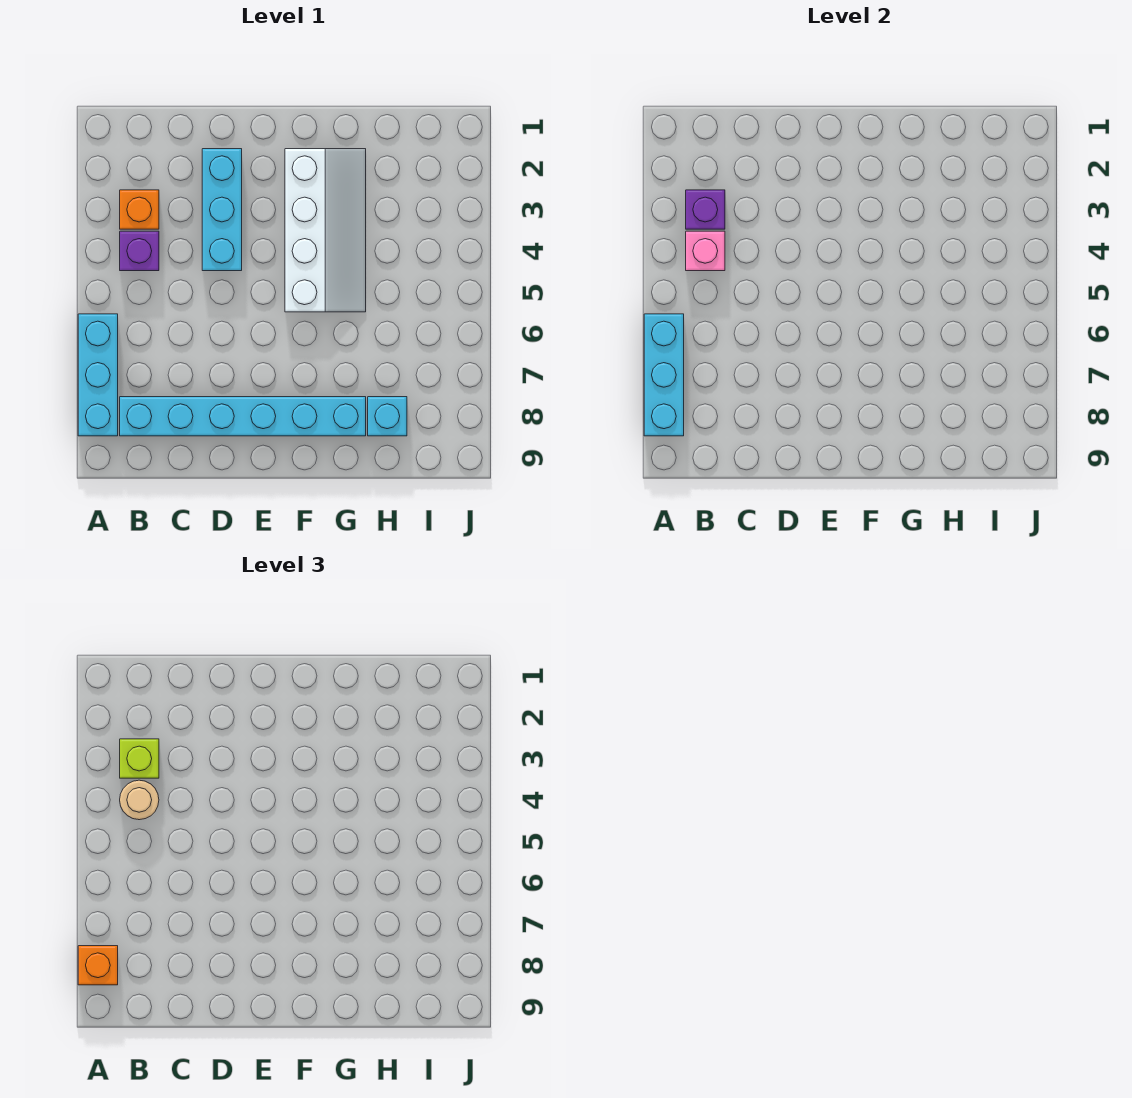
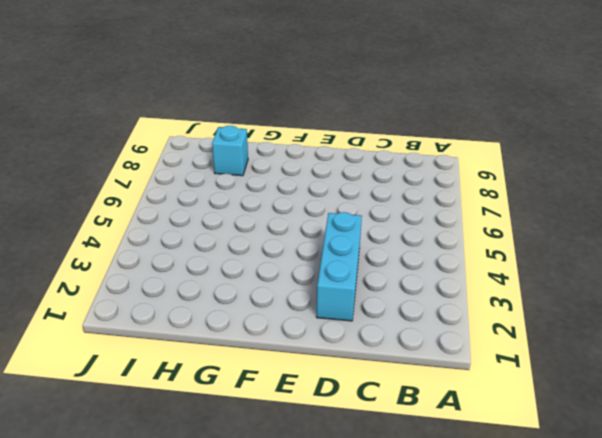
none -> cyan brick A6:A8 level 1
none -> orange brick B3 level 1
none -> purple brick B4 level 1

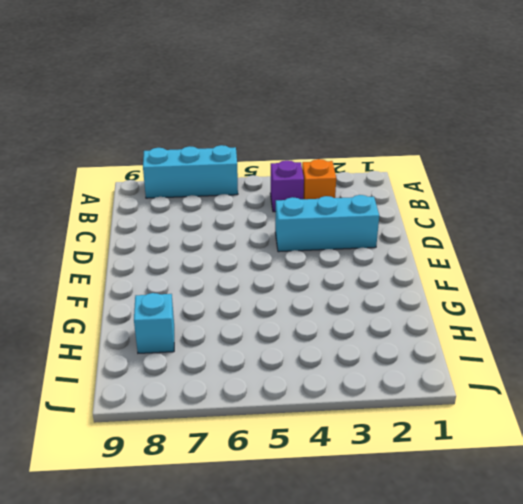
none -> cyan brick B8:G8 level 1
none -> white slope F2:G5 level 1 top F
none -> cyan brick A6:A8 level 2

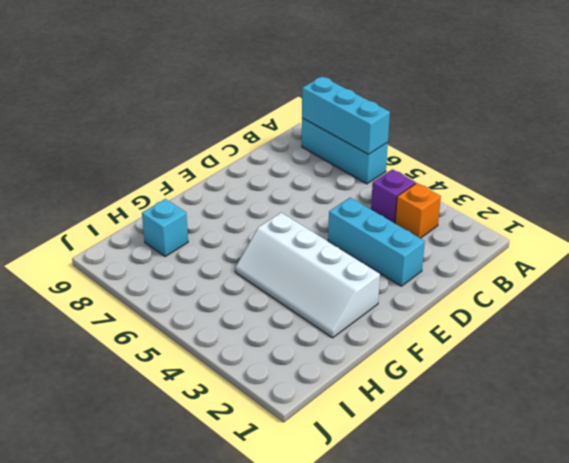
none -> cyan brick B8:G8 level 1
none -> purple brick B3 level 2
none -> pink brick B4 level 2

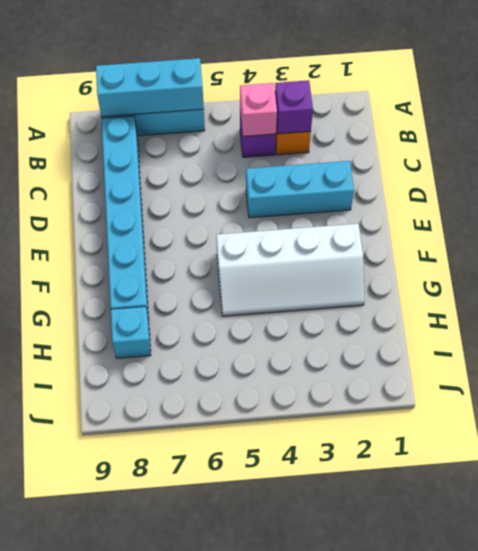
none -> orange brick A8 level 3
none -> lime brick B3 level 3
none -> tan round brick B4 level 3

